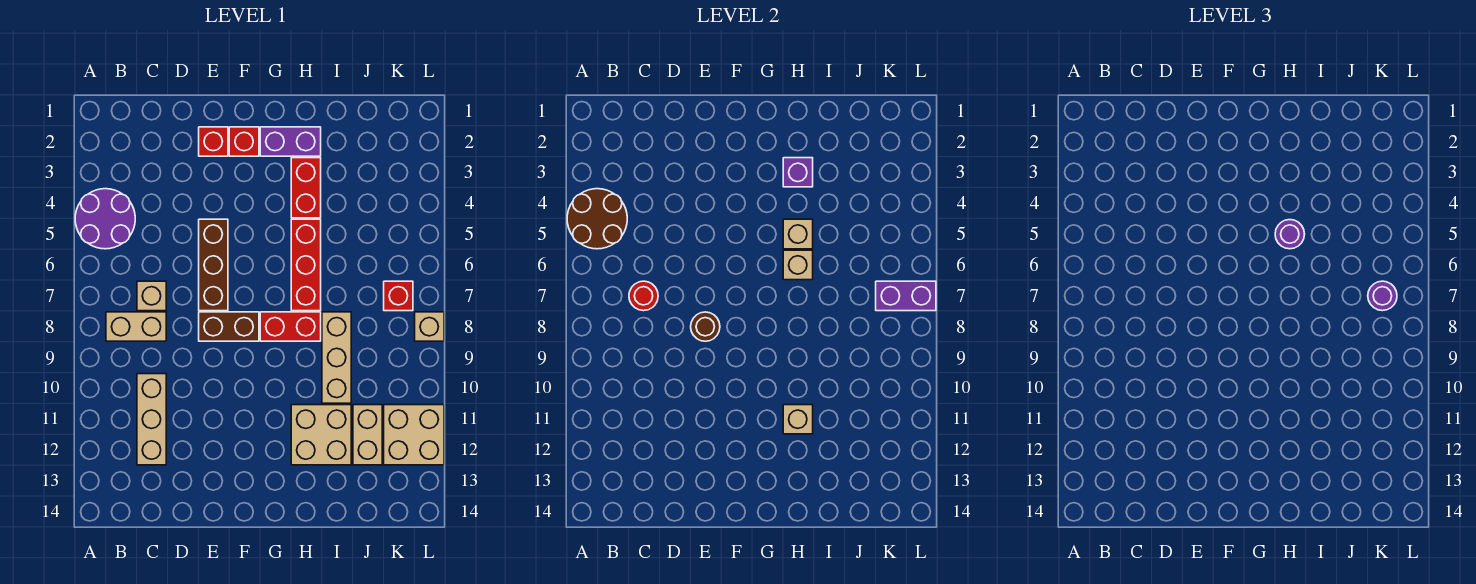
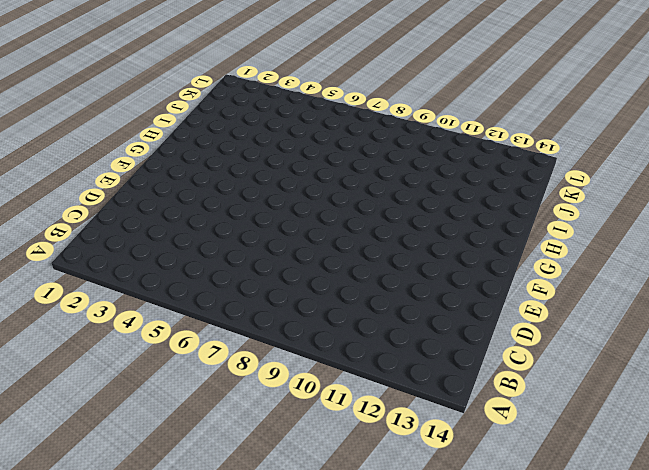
none -> purple round brick A4:B5 level 1
none -> tan brick B8:C8 level 1
none -> tan brick C7 level 1

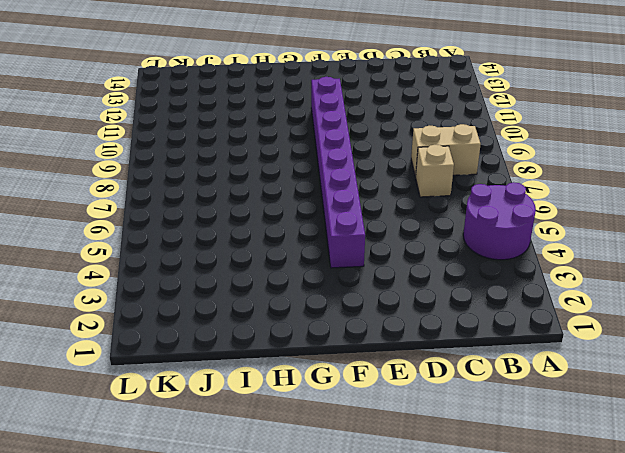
purple brick F4:F11 level 1 -> brown brick E8:F8 level 1
none -> tan brick C10:C12 level 1
none -> red brick E2 level 1
none -> brown brick E5:E7 level 1

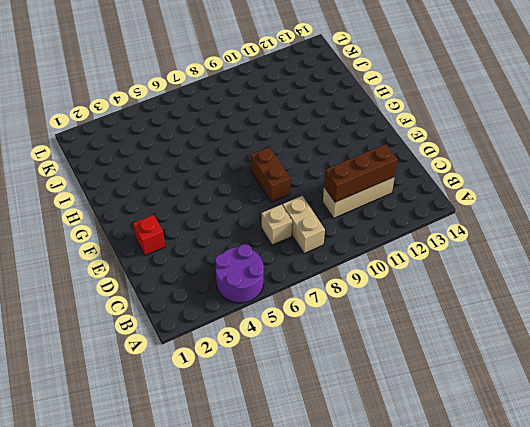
brown brick C10:C12 level 2 -> brown brick E5:E7 level 1
none -> red brick F2 level 1
none -> purple brick G2:H2 level 1
none -> red brick G8:H8 level 1

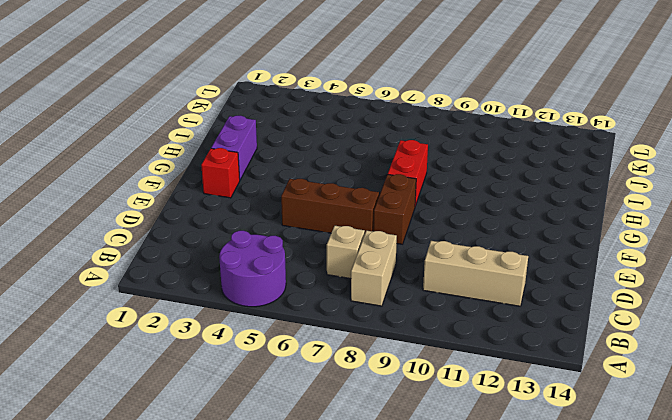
none -> red brick E2 level 1
none -> red brick H3:H4 level 1
none -> red brick H5:H7 level 1

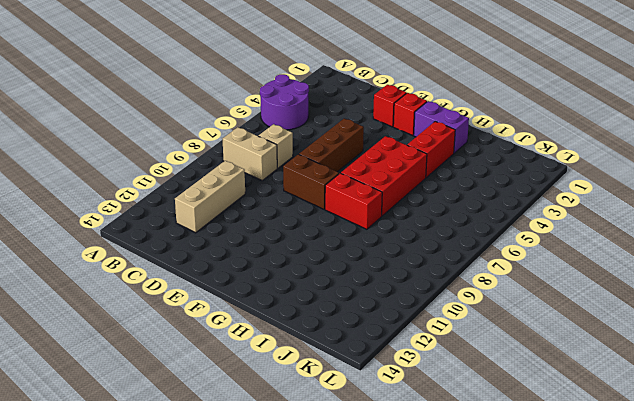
red brick G5:H7 level 1 -> red brick H5:H7 level 1
none -> tan brick H11:I12 level 1
none -> tan brick I8:I10 level 1
none -> tan brick J11:J12 level 1

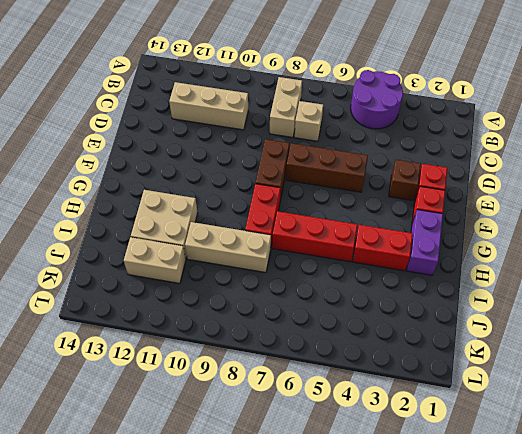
brown brick E3 level 1 -> none
none -> red brick K7 level 1
none -> tan brick K11:L12 level 1
none -> tan brick L8 level 1

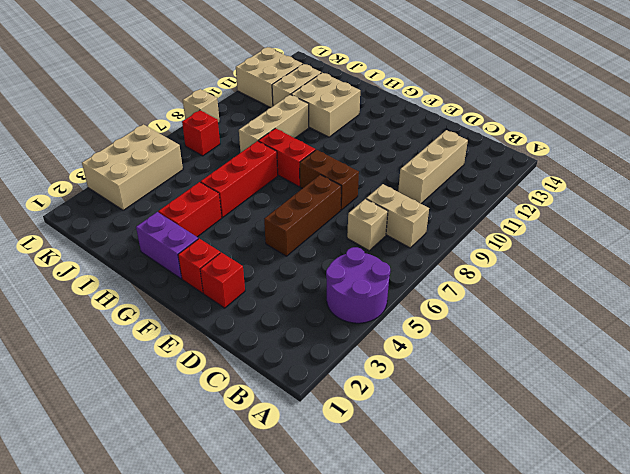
tan brick K3:L5 level 1 -> none
none -> brown round brick A4:B5 level 2
none -> red round brick C7 level 2
none -> brown round brick E8 level 2

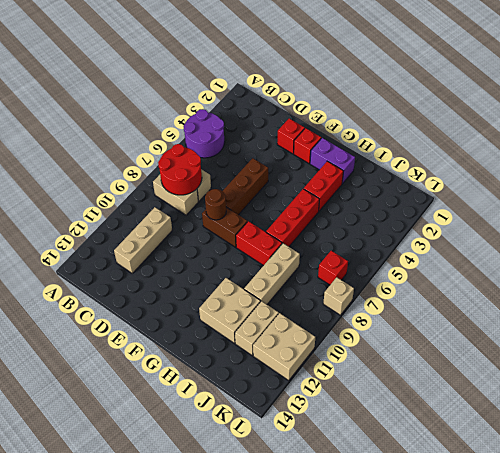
red round brick B7:C8 level 2 -> red round brick C7 level 2
none -> brown round brick A4:B5 level 2
none -> purple brick H3 level 2
none -> tan brick H5 level 2

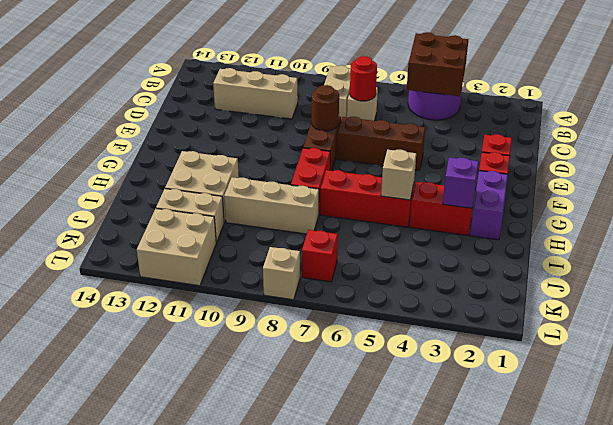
brown brick A4:B5 level 2 -> brown round brick A4:B5 level 2
none -> tan brick H6 level 2
none -> tan brick H11 level 2
none -> purple brick K7:L7 level 2

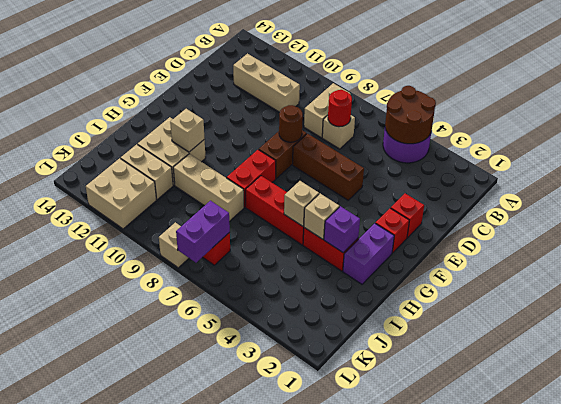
tan brick H4 level 2 -> tan brick H6 level 2
none -> purple round brick H5 level 3
none -> purple round brick K7 level 3

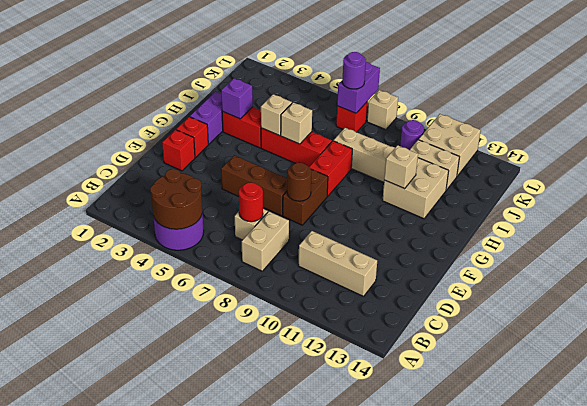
purple round brick K10 level 1 -> purple round brick H5 level 3

